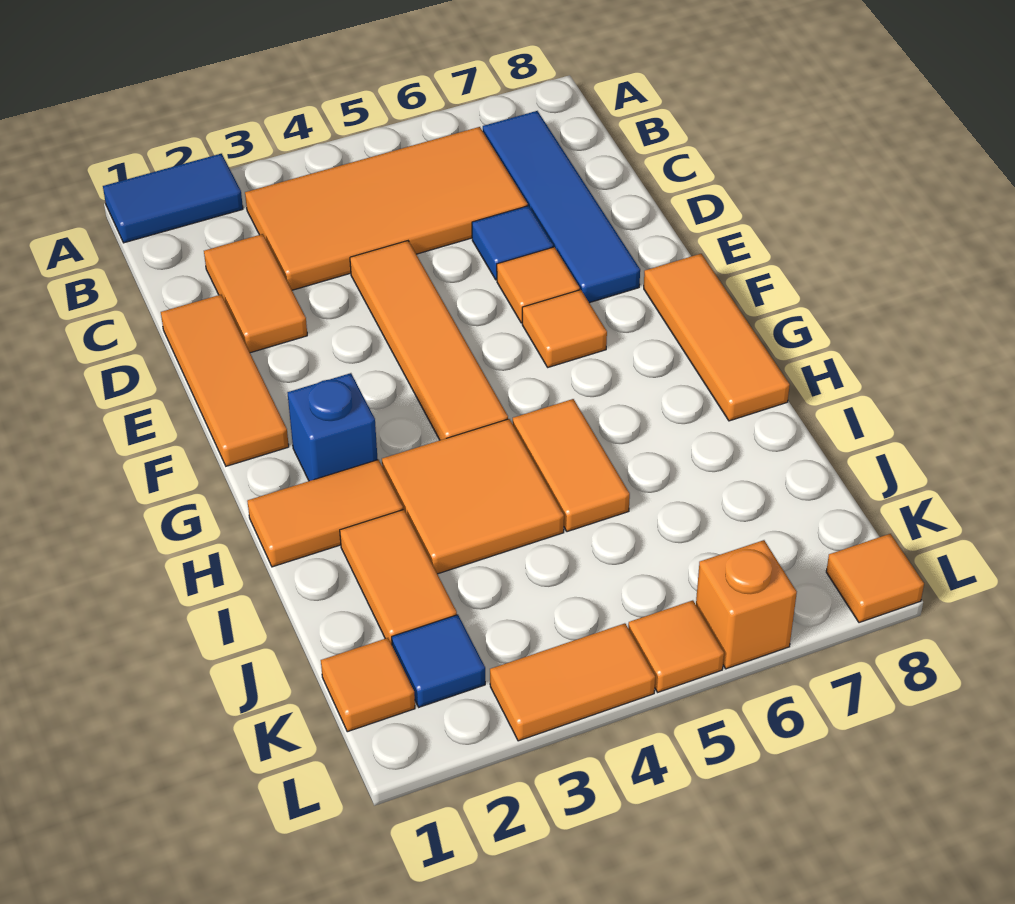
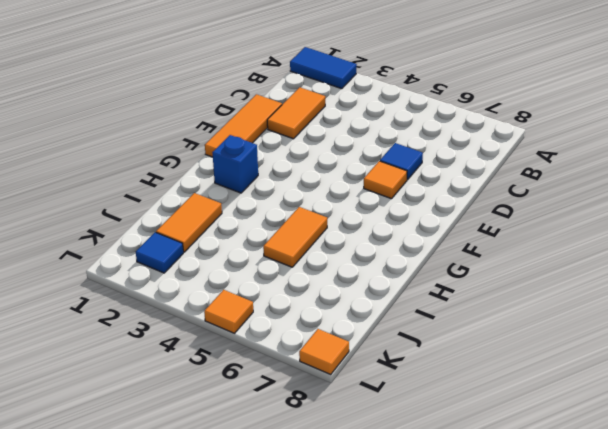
none -> orange tile B3:C6 level 1
none -> blue tile B7:E7 level 1
none -> orange tile D4:G4 level 1

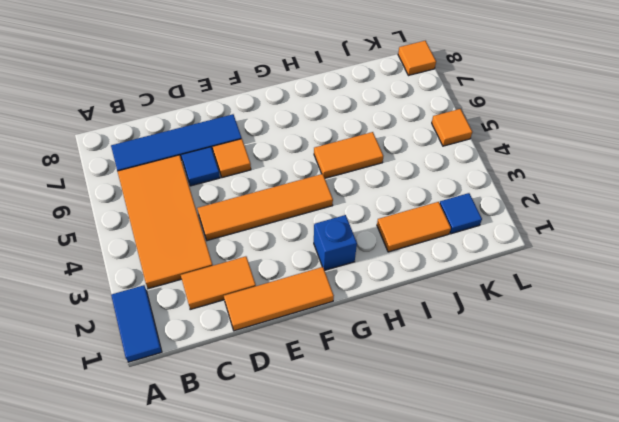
none -> orange tile F6 level 1
none -> orange tile F8:H8 level 1
none -> orange tile H1:H2 level 1

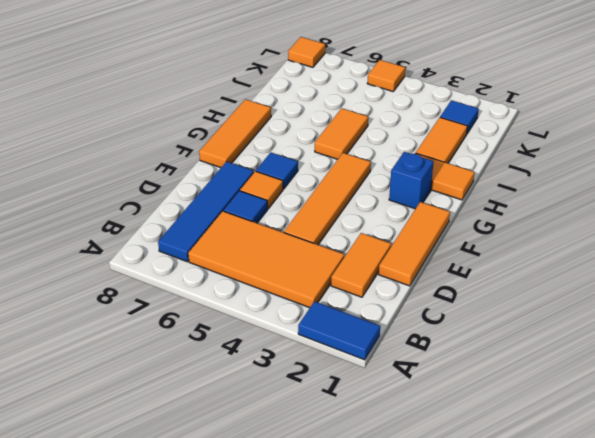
blue tile F6 level 1 -> orange tile F6 level 1
none -> orange tile H3:I4 level 1
none -> orange tile K1 level 1
none -> orange tile L3:L4 level 1

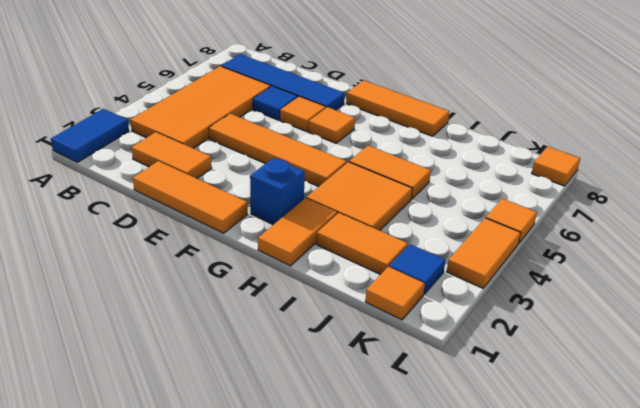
none -> orange brick L6 level 1

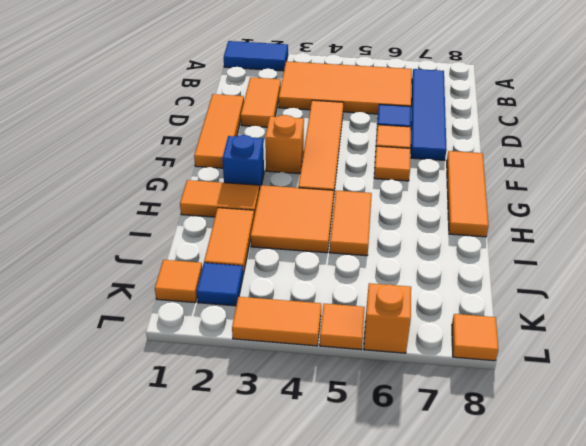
orange brick F3 level 1 -> none

